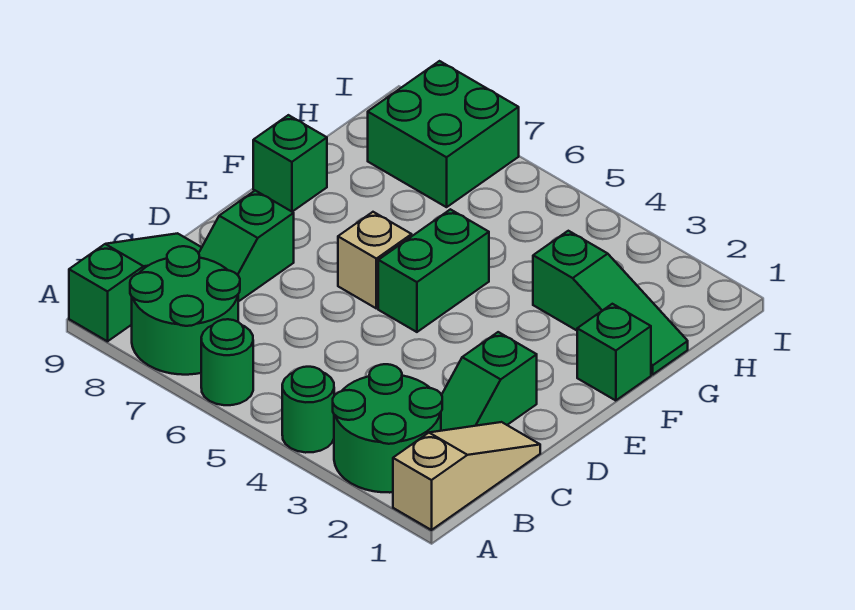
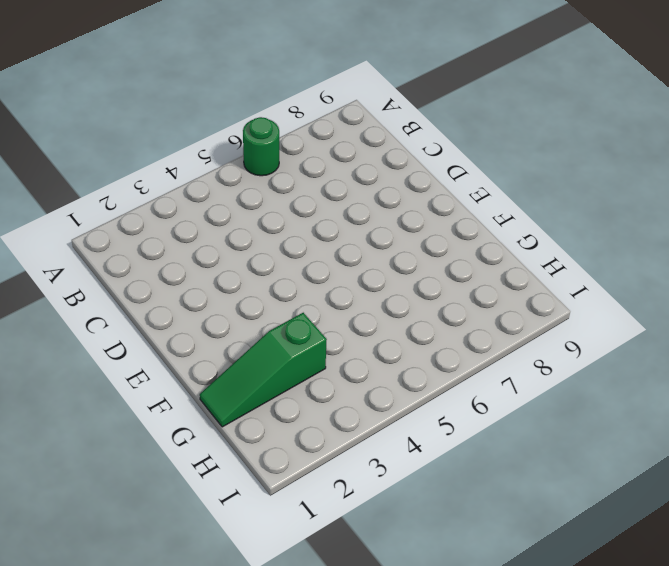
none -> tan slope A1:C1 level 1 top A
none -> green round brick A2:B3 level 1
none -> green round brick A4 level 1

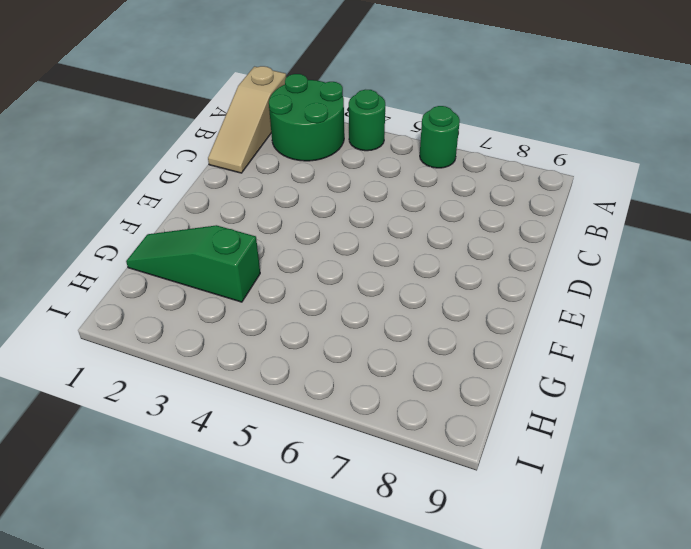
none -> green round brick A7:B8 level 1
none -> green slope A9:C9 level 1 top A
none -> green slope C2:D2 level 1 top D

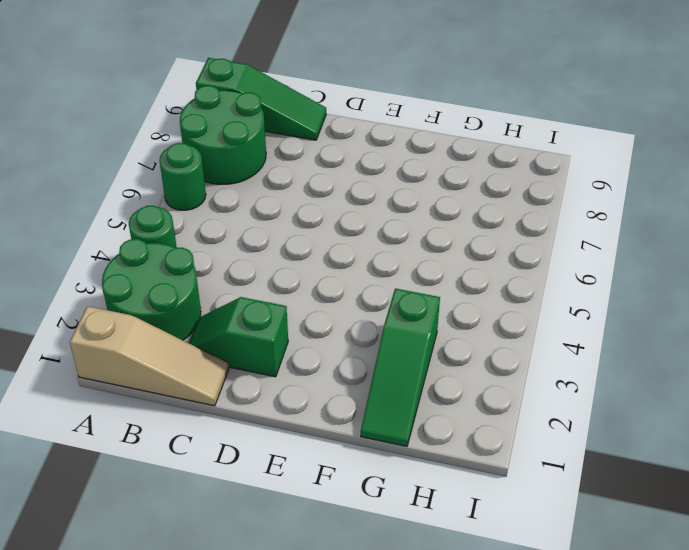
none -> green slope C8:D8 level 1 top D
none -> green brick E5:F5 level 1
none -> tan brick E6 level 1

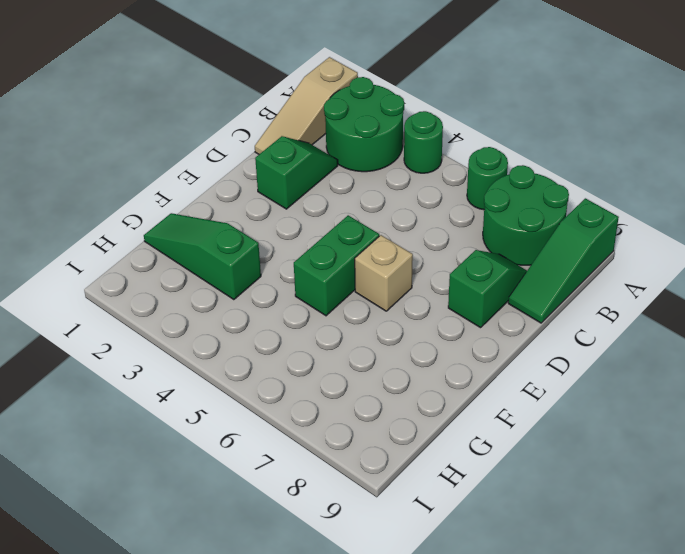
none -> green brick F1 level 1
none -> green brick F9 level 1
none -> green brick H7:I8 level 1

